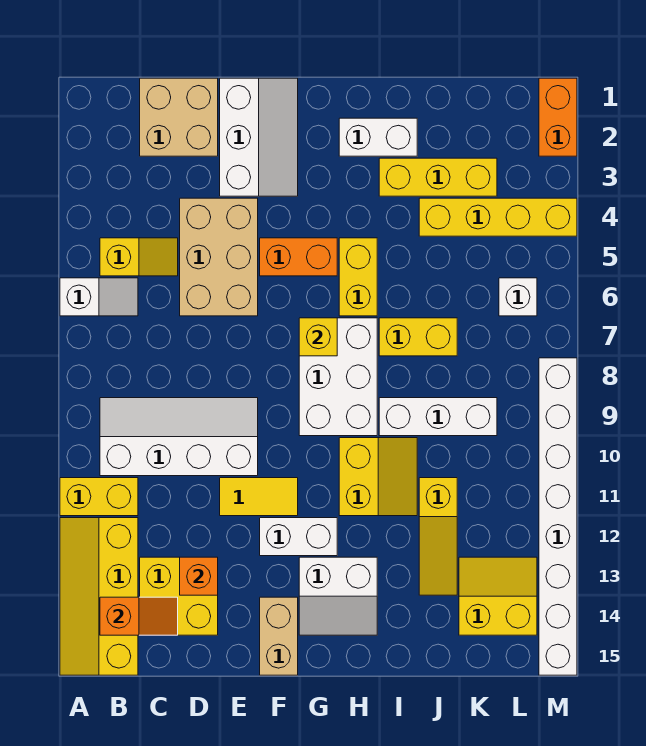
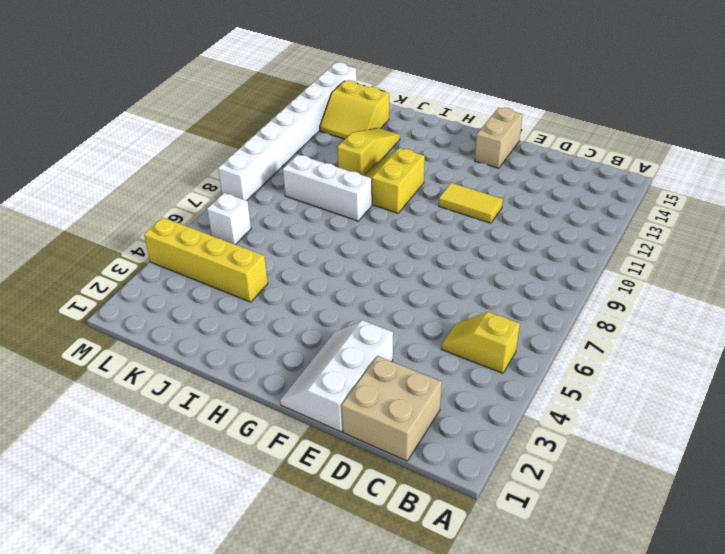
none -> white slope A6:B6 level 1 top A
none -> yellow brick A11:B11 level 1
none -> yellow slope A12:B15 level 1 top B
none -> white slope B9:E10 level 1 top 10

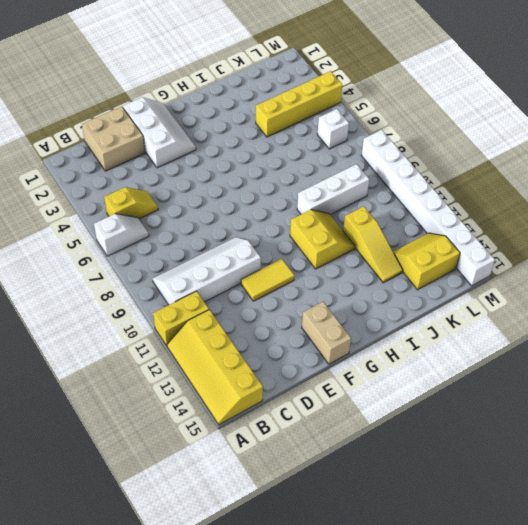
none -> yellow brick C13:D14 level 1
none -> tan brick D4:E6 level 1
none -> orange brick F5:G5 level 1
none -> white brick F12:G12 level 1

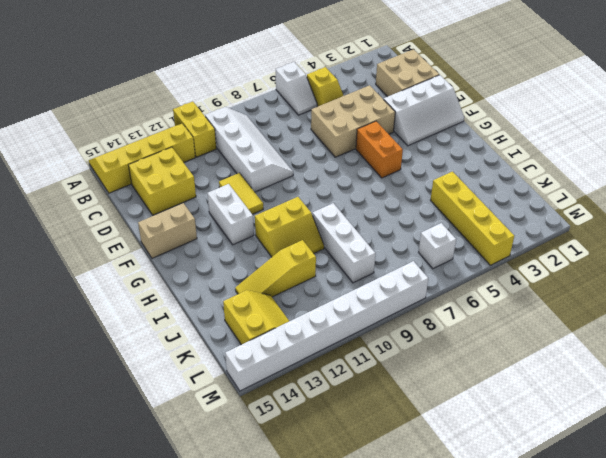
none -> white brick G7:H9 level 1
none -> white slope G13:H14 level 1 top 13
none -> white brick H2:I2 level 1
none -> yellow brick H5:H6 level 1

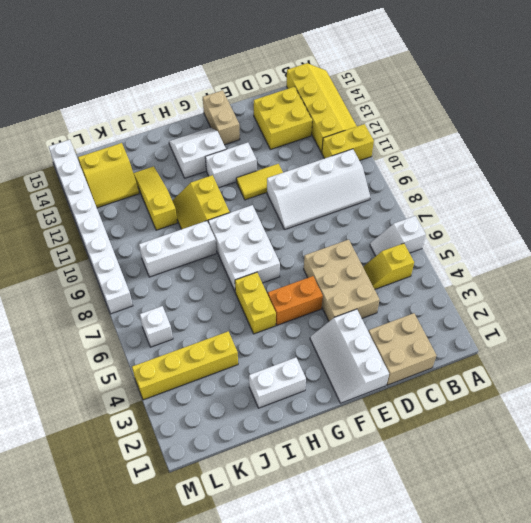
none -> yellow brick I3:K3 level 1
none -> yellow brick I7:J7 level 1
none -> orange brick M1:M2 level 1
none -> orange slope B14:C14 level 2 top B

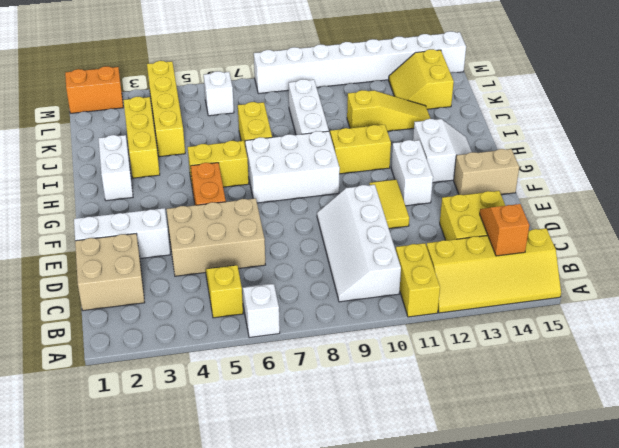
none -> orange brick D13 level 2
none -> yellow brick G7 level 2

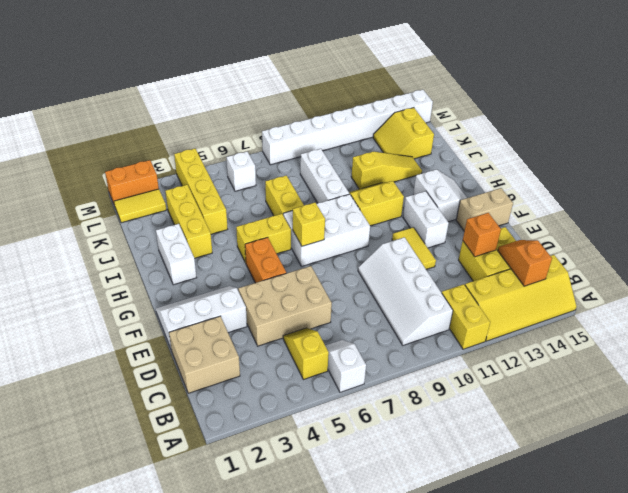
yellow tile L1:L2 level 1 -> none

